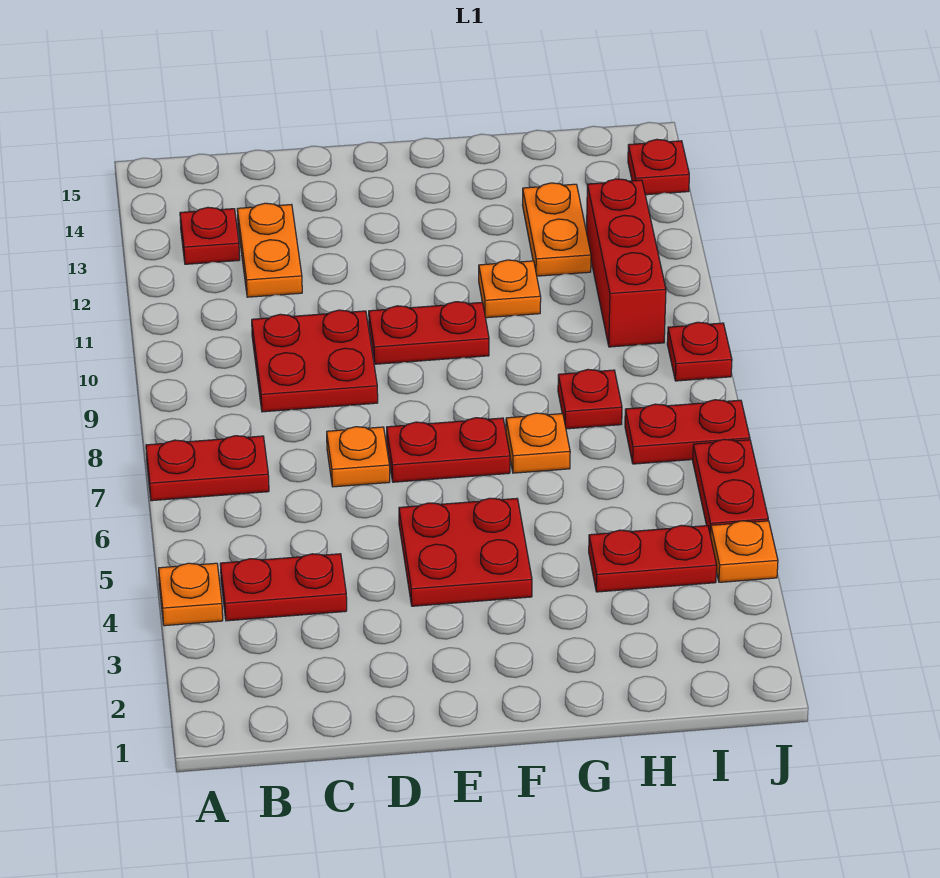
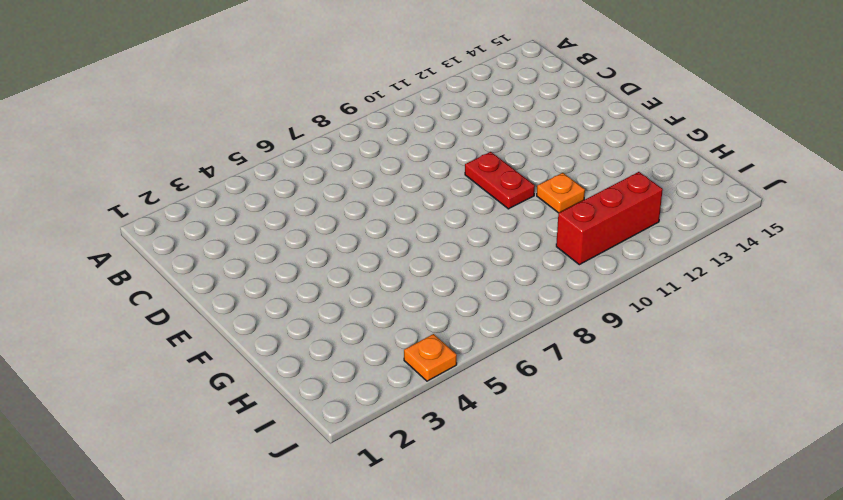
none -> orange plate A4 level 1
none -> red plate A7:B7 level 1
none -> red plate B4:C4 level 1

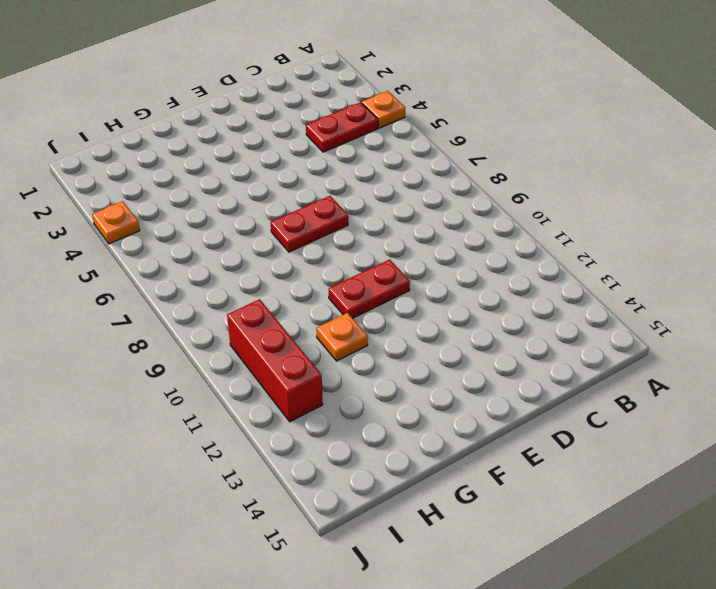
none -> red plate A7:B7 level 1
none -> red plate B13 level 1
none -> red plate C9:D10 level 1

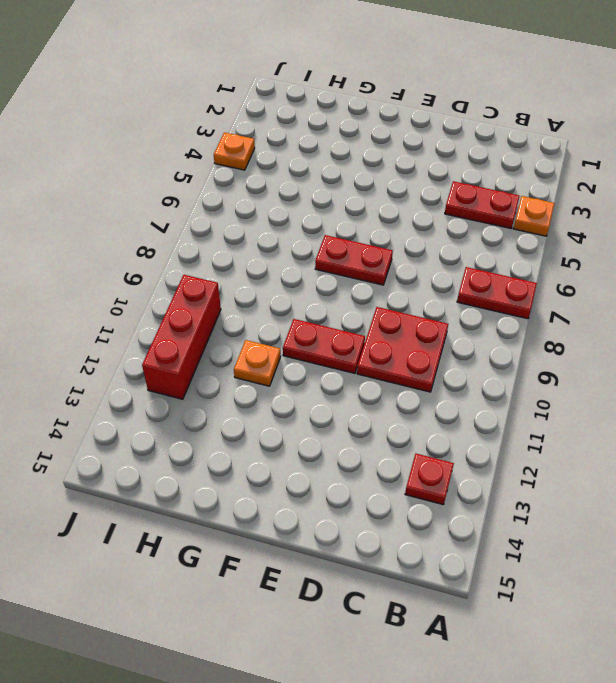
none -> orange plate C12:C13 level 1
none -> orange plate D7 level 1
none -> red plate E4:F5 level 1

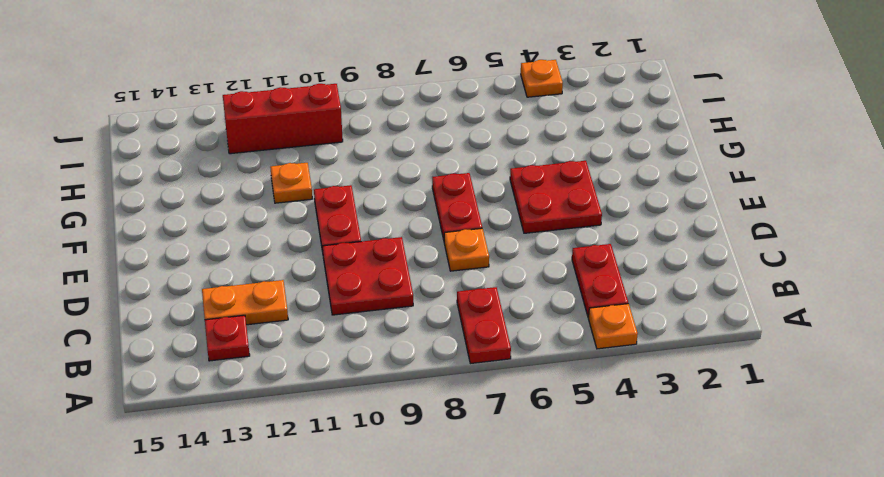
none -> orange plate G7 level 1
none -> red plate H4:I4 level 1
none -> red plate H8 level 1

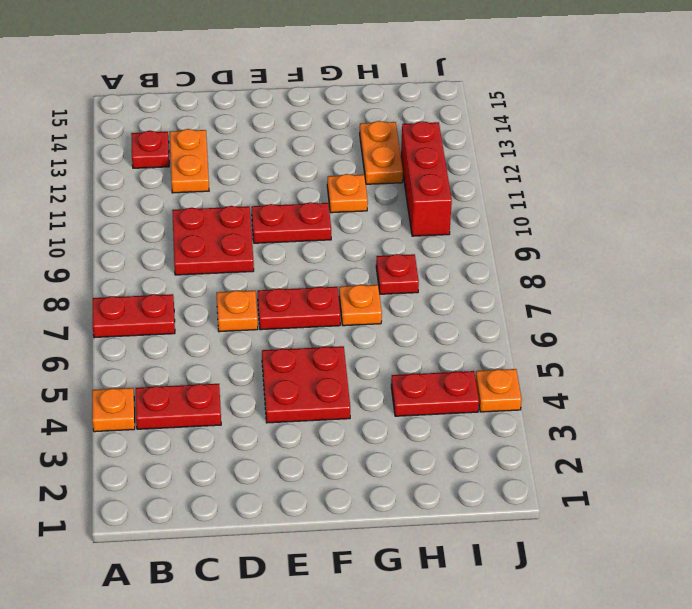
none -> red plate I7:J7 level 1
none -> red plate J5:J6 level 1
none -> red plate J9 level 1

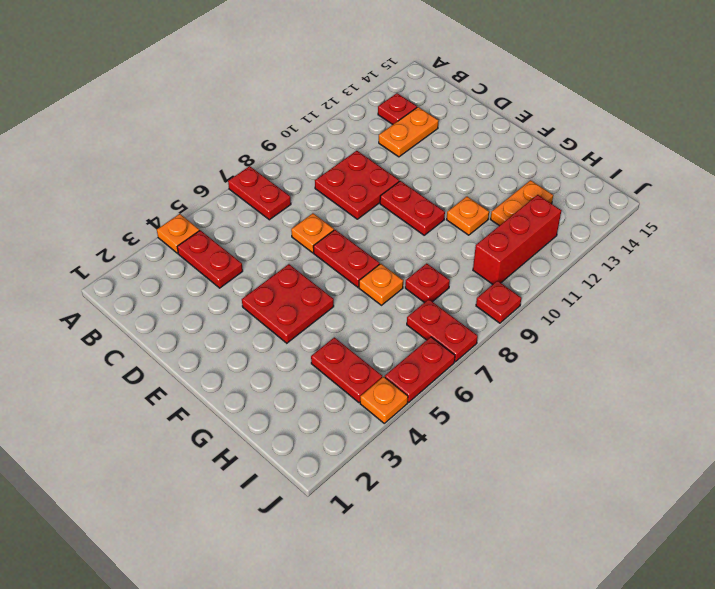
none -> red plate J14 level 1

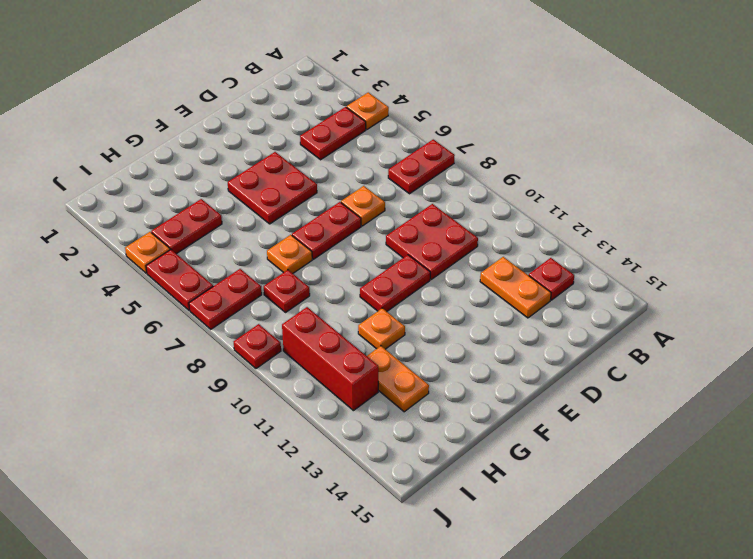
none -> red plate J14 level 1

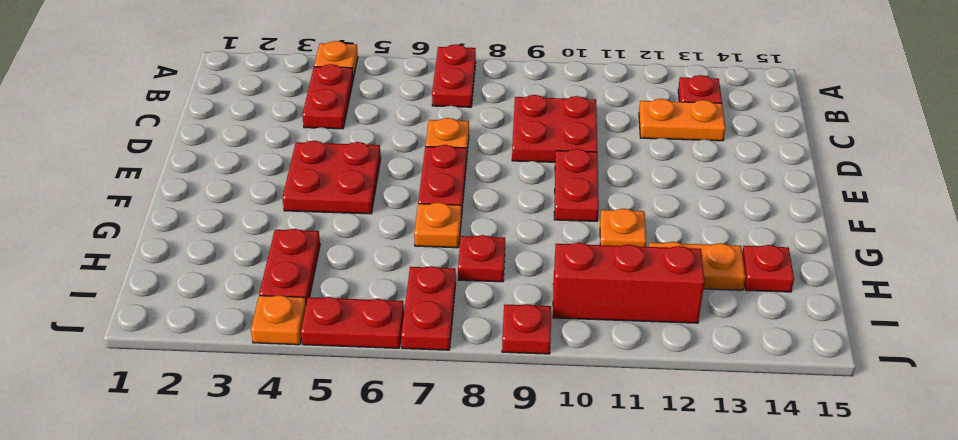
red plate H14 level 1 -> red plate J14 level 1

